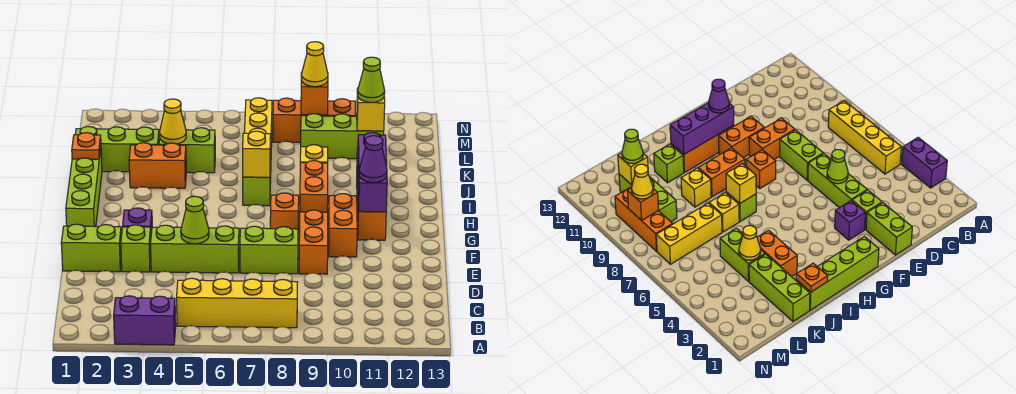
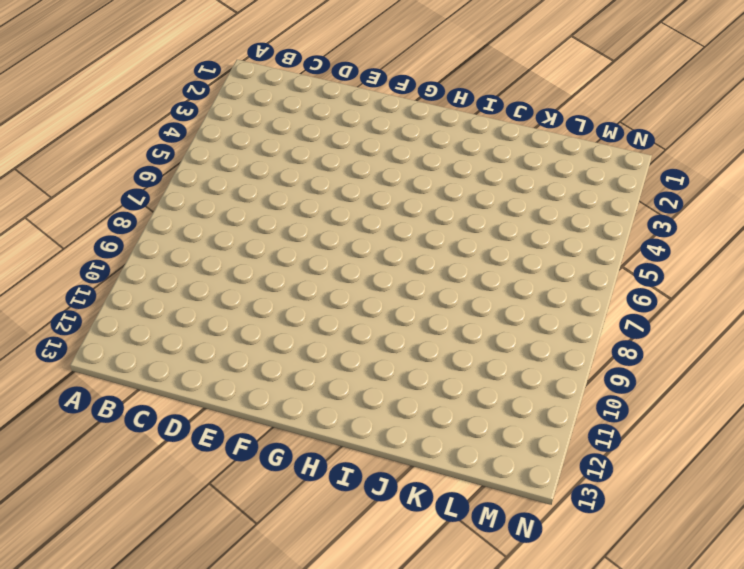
none -> purple brick A3:A4 level 1
none -> yellow brick B5:B8 level 1
none -> lime brick E1:E2 level 1
none -> lime brick E3 level 1

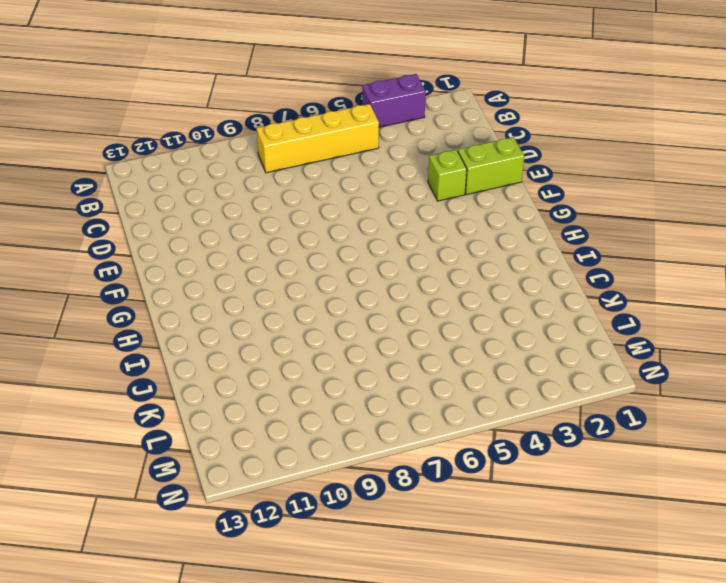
none -> lime brick E4:E6 level 1
none -> lime brick E7:E8 level 1
none -> orange brick E9:F9 level 1
none -> purple brick F3 level 1

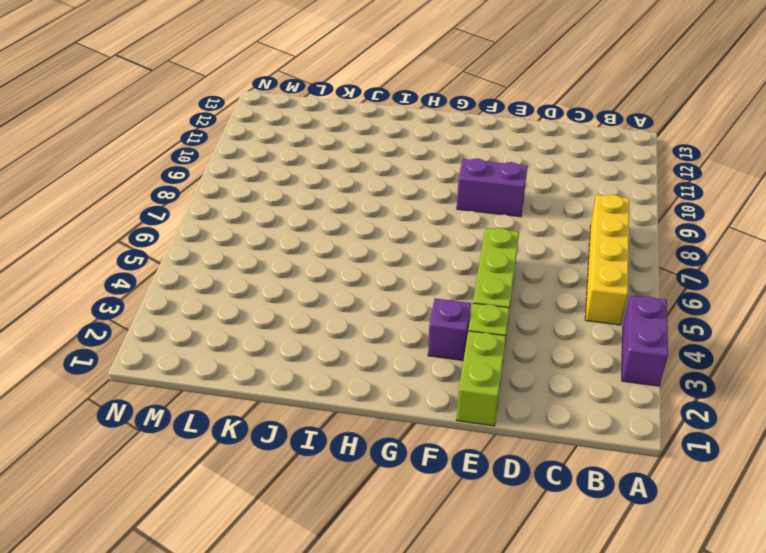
purple brick E9:F9 level 1 -> orange brick E9:F9 level 1
none -> lime brick E7:E8 level 1
none -> orange brick F10:G10 level 1
none -> lime brick G1:J1 level 1
none -> orange brick G8 level 1

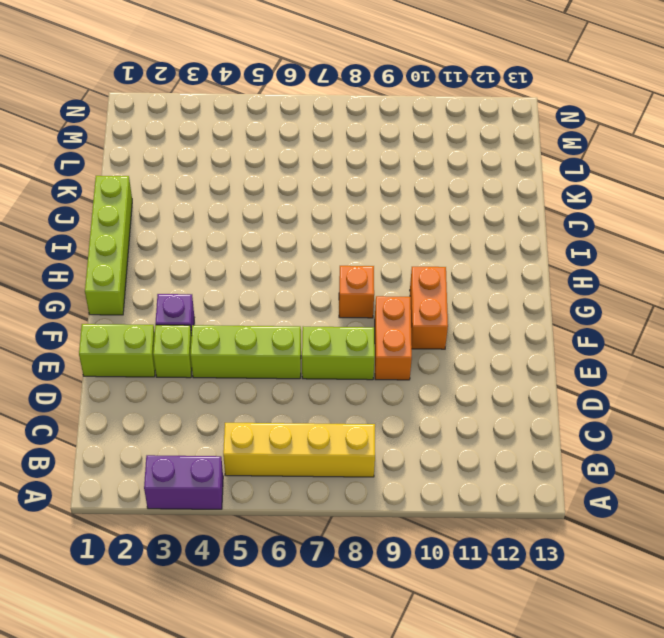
none -> orange brick G11:I11 level 1
none -> orange brick H9:I9 level 1
none -> lime brick I7 level 1
none -> orange brick J3:J4 level 1

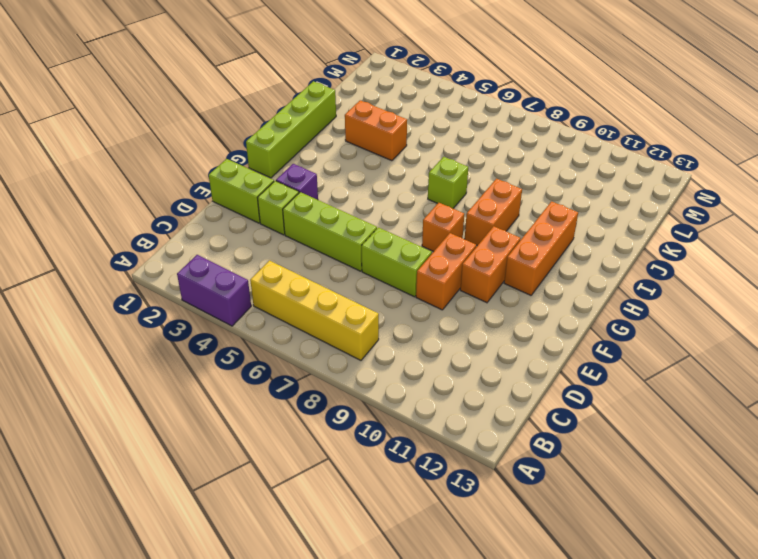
none -> yellow brick J7 level 1
none -> yellow brick J9 level 1
none -> lime brick J11 level 1
none -> lime brick K1:K3 level 1

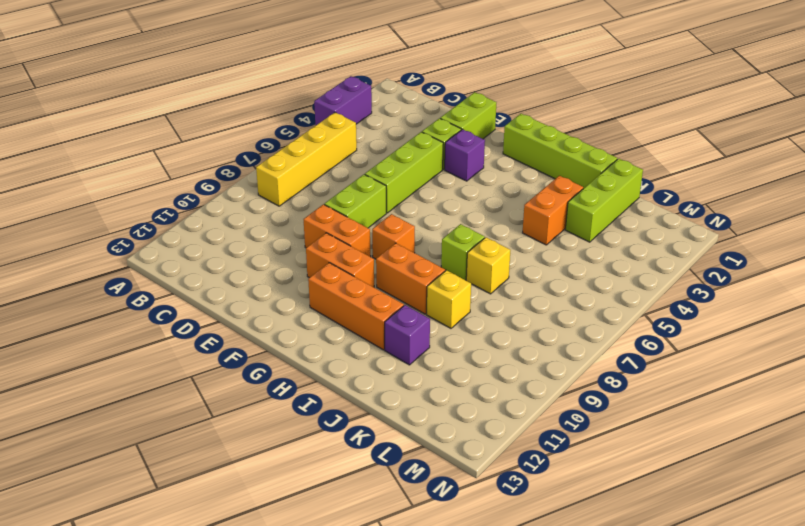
purple brick J11 level 1 -> lime brick J11 level 1
none -> lime brick K4:K5 level 1
none -> yellow brick K7:M7 level 1
none -> lime brick L9:L11 level 1
none -> orange brick M8:M10 level 1

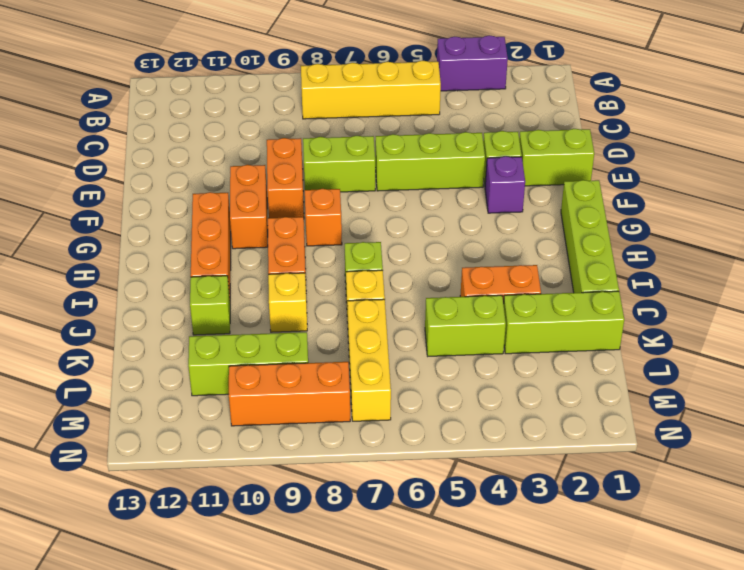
none -> lime cone E5 level 2
none -> purple brick G11:I11 level 2
none -> yellow brick I7 level 2
none -> orange plate J1 level 2

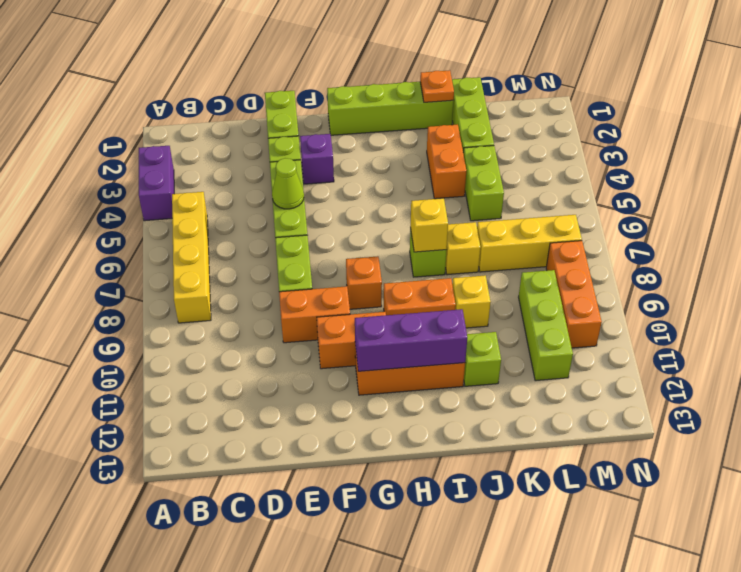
none -> yellow cone K4 level 2
none -> yellow brick L11 level 2
none -> orange brick M9 level 2
none -> purple cone G11 level 3

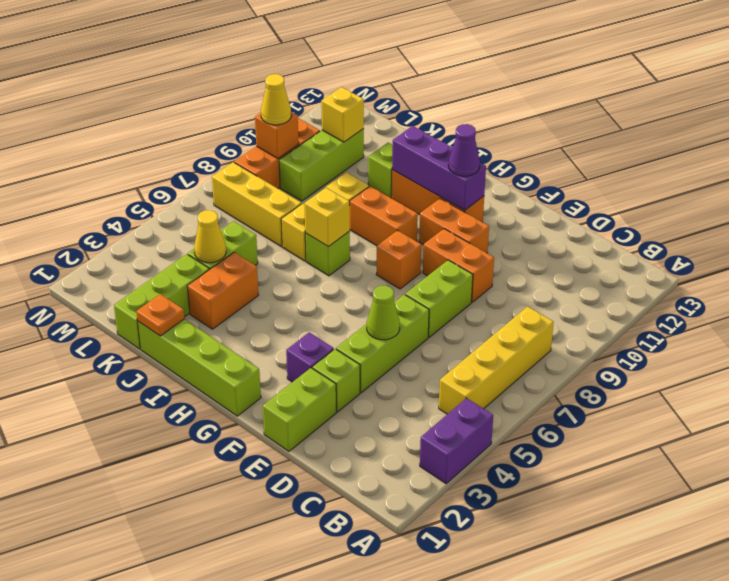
none -> lime cone L11 level 3

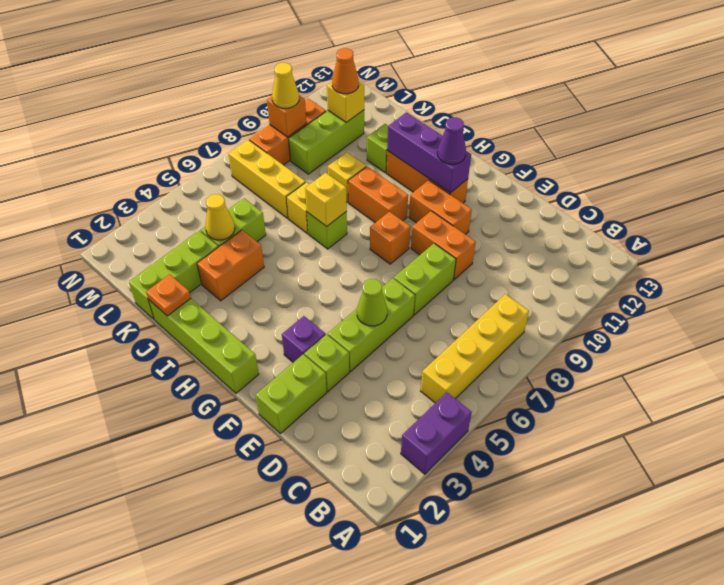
orange cone L11 level 3 -> lime cone L11 level 3

